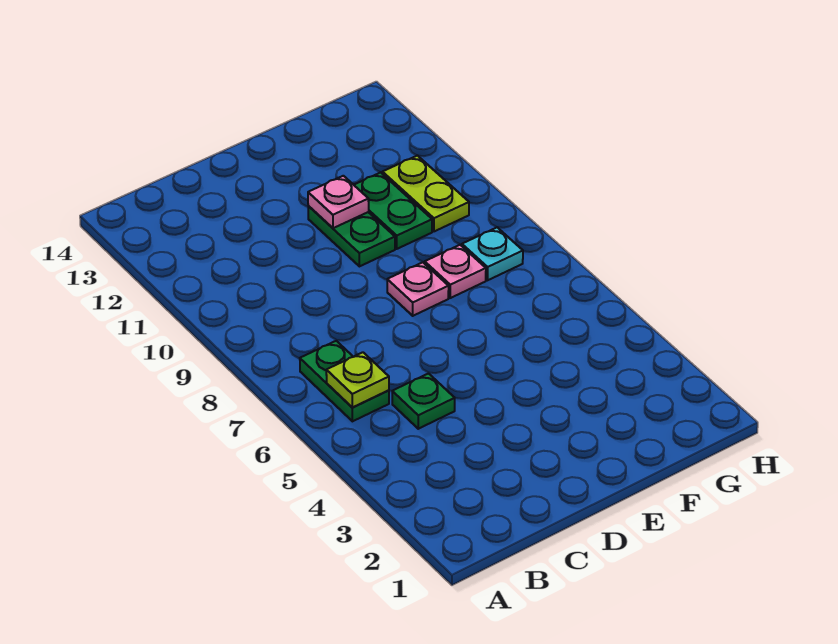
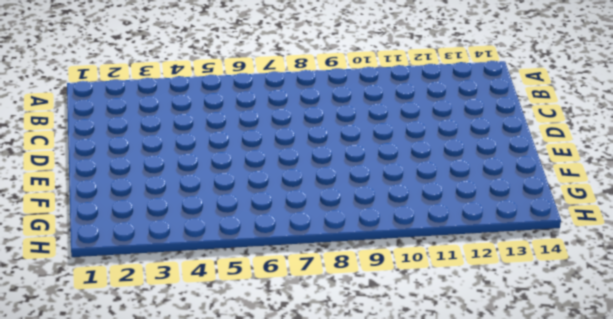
none -> green plate B6:B7 level 1
none -> green plate C5 level 1

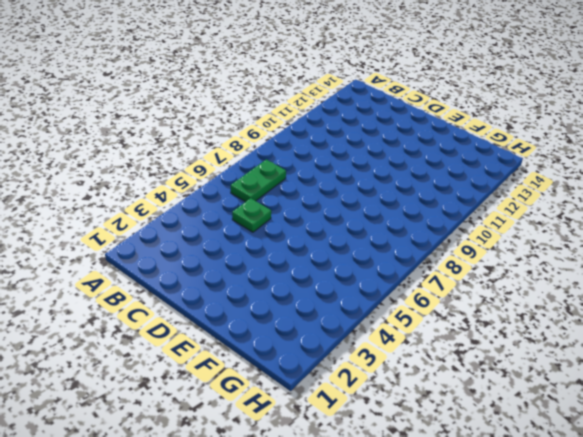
none -> pink plate E8 level 1
none -> green plate E10:E11 level 1

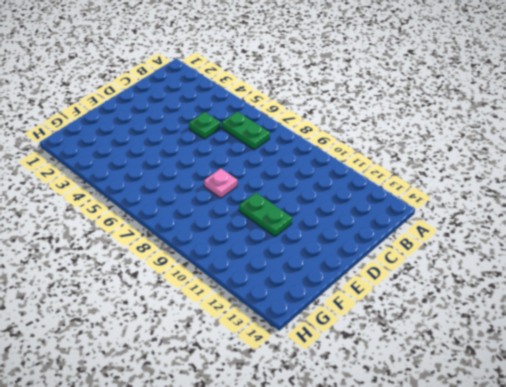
none -> pink plate F8 level 1
none -> green plate F10:F11 level 1

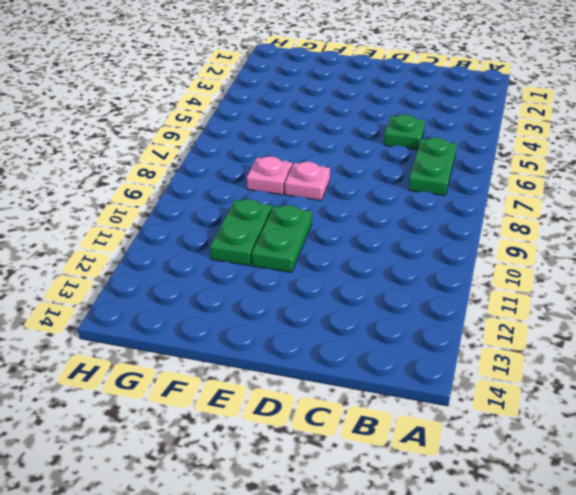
none -> cyan plate G8 level 1
none -> lime plate G10:G11 level 1

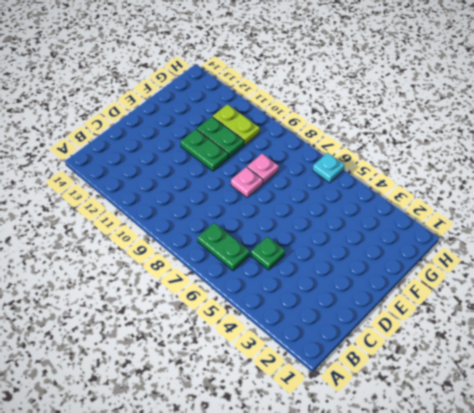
cyan plate H6 level 1 -> cyan plate G8 level 1
none -> lime plate B6 level 2
none -> pink plate E11 level 2

